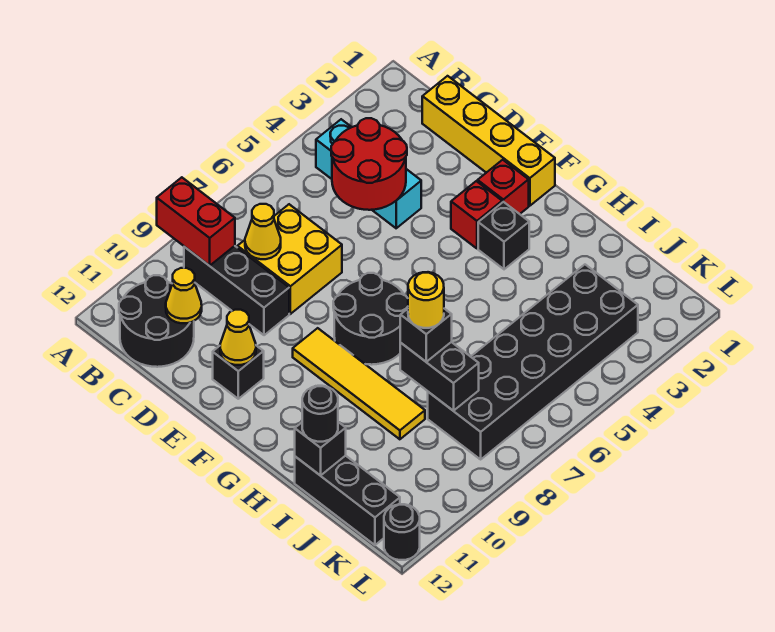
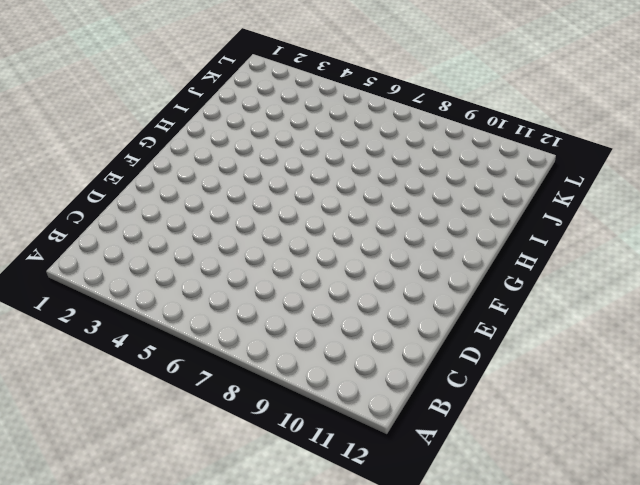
none -> cyan brick B4:D4 level 1
none -> black brick B9:D9 level 1
none -> black round brick B11:C12 level 1

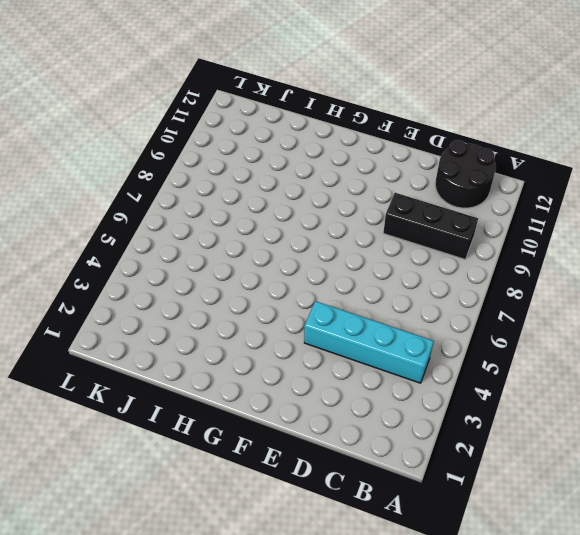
cyan brick B4:E4 level 1 -> cyan brick B4:D4 level 1
none -> yellow brick C1:F1 level 1
none -> yellow brick C7:D8 level 1
none -> black brick E11 level 1

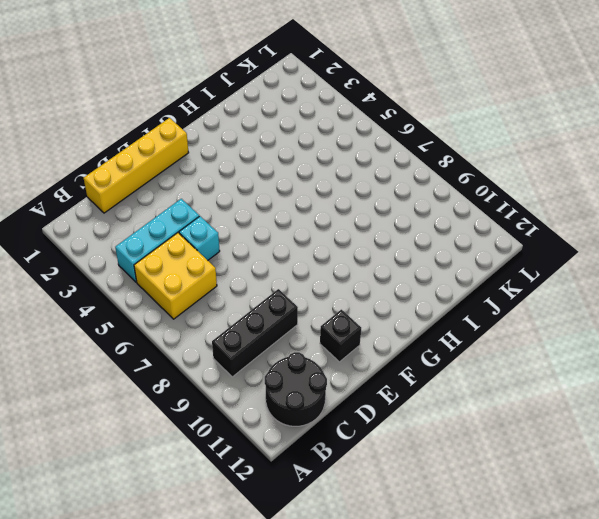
yellow brick B5:C6 level 1 -> yellow brick C7:D8 level 1
cyan brick D5 level 1 -> none
none -> red brick F2 level 1
none -> red brick F3 level 1
none -> black round brick F7:G8 level 1

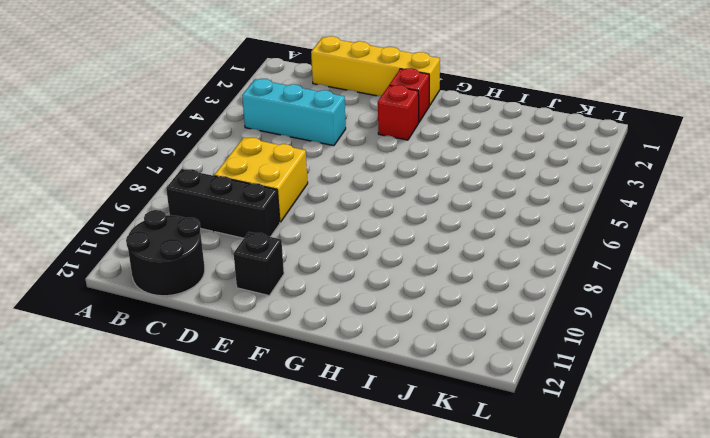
none -> black round brick F7:G8 level 1
none -> yellow tile F9:I9 level 1
none -> black brick G3 level 1

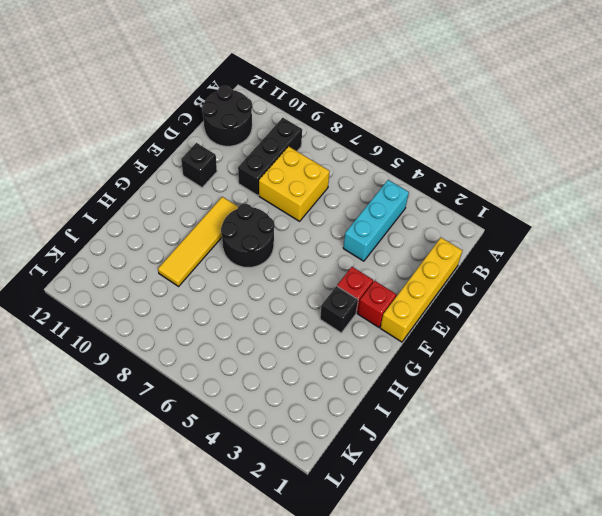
none -> black brick I12:K12 level 1
none -> black brick J3:K8 level 1
none -> black round brick L12 level 1

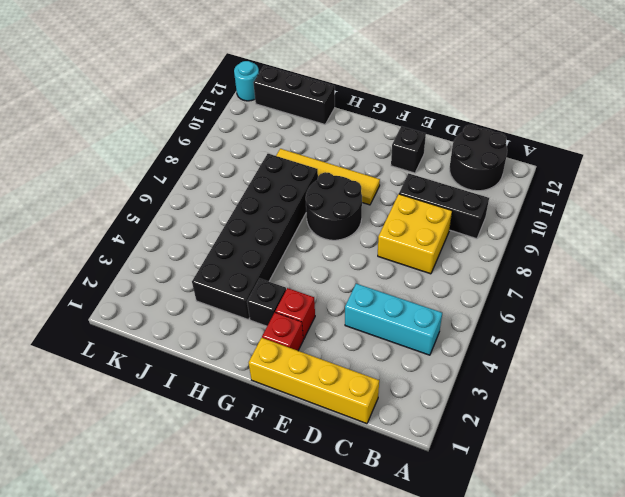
black brick H3:I8 level 1 -> black brick J3:K8 level 1
cyan round brick L12 level 1 -> black round brick L12 level 1
none -> red brick A9:B9 level 2
none -> red round brick C4:D5 level 2
none -> yellow cone C8 level 2

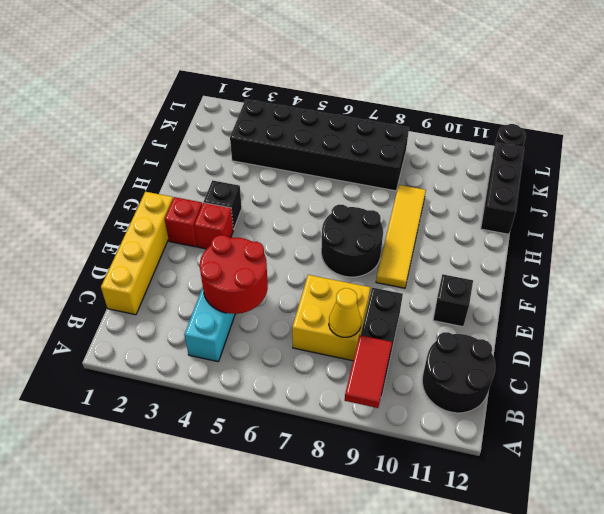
red tile A9:B9 level 2 -> red brick A9:B9 level 2
none -> yellow cone C11 level 2
none -> yellow cone E11 level 2
none -> black brick I8:J8 level 2

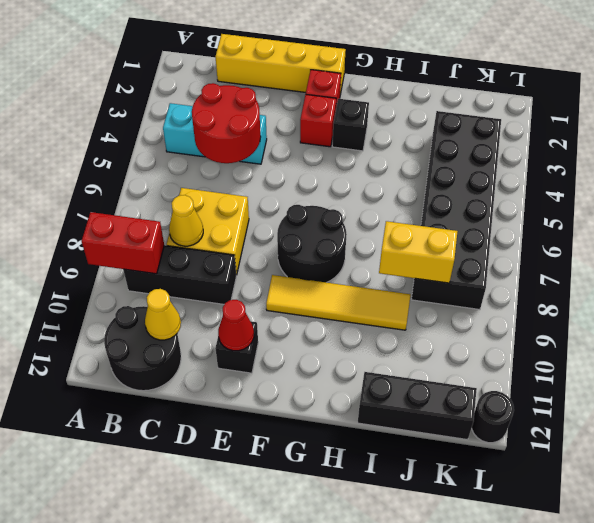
red cone E11 level 2 -> yellow cone E11 level 2
yellow brick I8:J8 level 2 -> black brick I8:J8 level 2
none -> black brick I12 level 2
none -> black brick I8 level 3
none -> black round brick I12 level 3

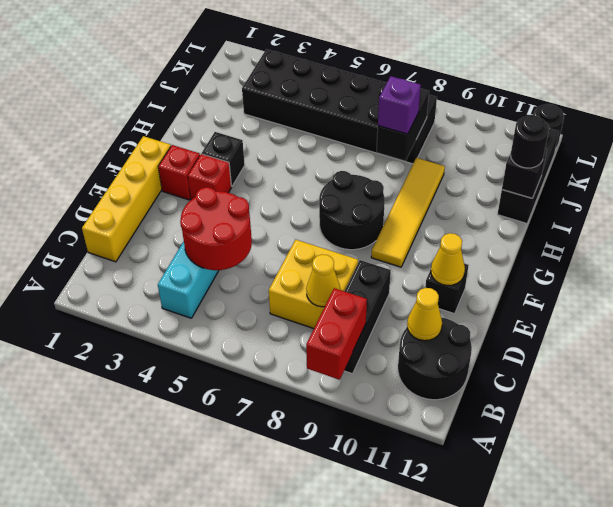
purple brick I8 level 3 -> black brick I8 level 3
none -> yellow round brick I8 level 4

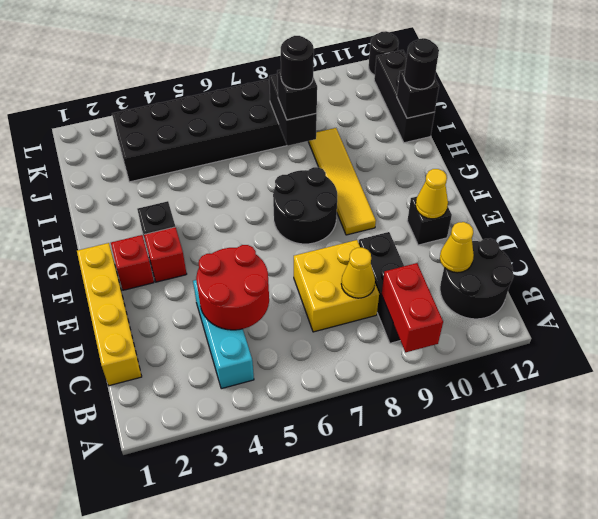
black round brick I8 level 4 -> yellow round brick I8 level 4

